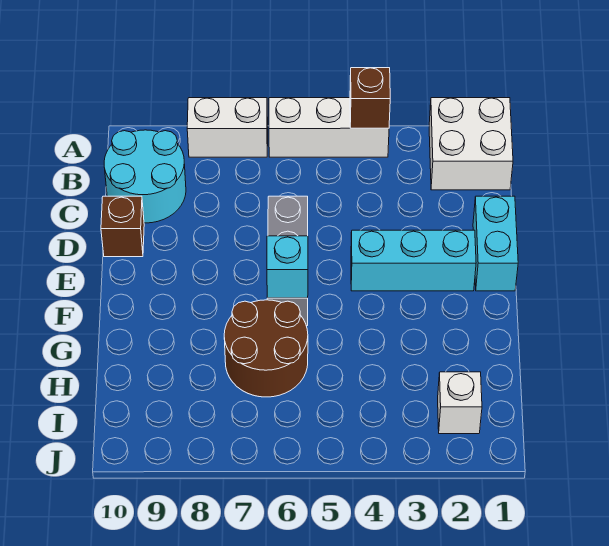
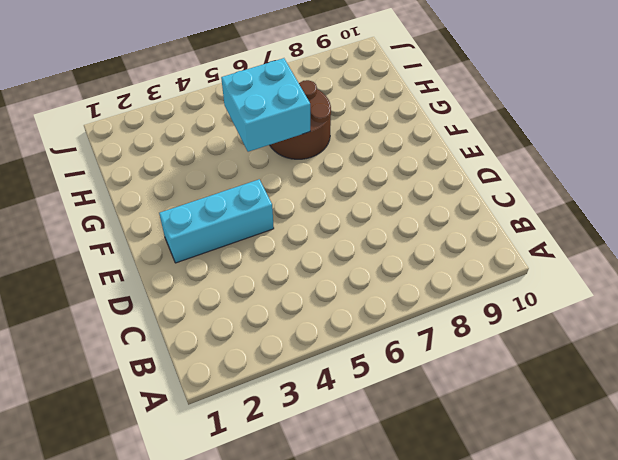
cyan brick G5:H6 level 2 -> none
none -> white brick A1:B2 level 1
none -> white brick A4:A6 level 1
none -> white brick A7:A8 level 1

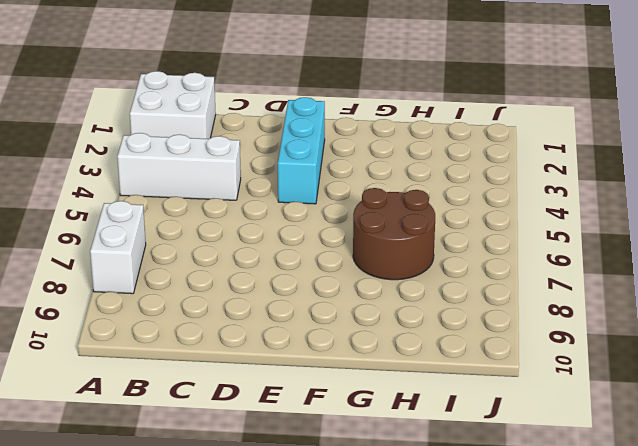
white brick A4:C4 level 1 -> white brick A4:A6 level 1
none -> cyan round brick B9:C10 level 1
none -> cyan brick D1:E1 level 1
none -> grey brick D6:F6 level 1

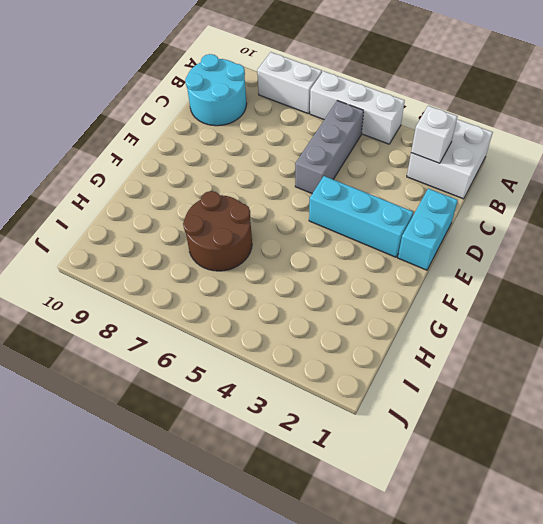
white brick B2 level 2 -> white brick I2 level 1
grey brick B5:D5 level 1 -> grey brick D6:F6 level 1
none -> brown brick D10 level 1
none -> brown brick A4 level 2
none -> cyan brick F6 level 2

